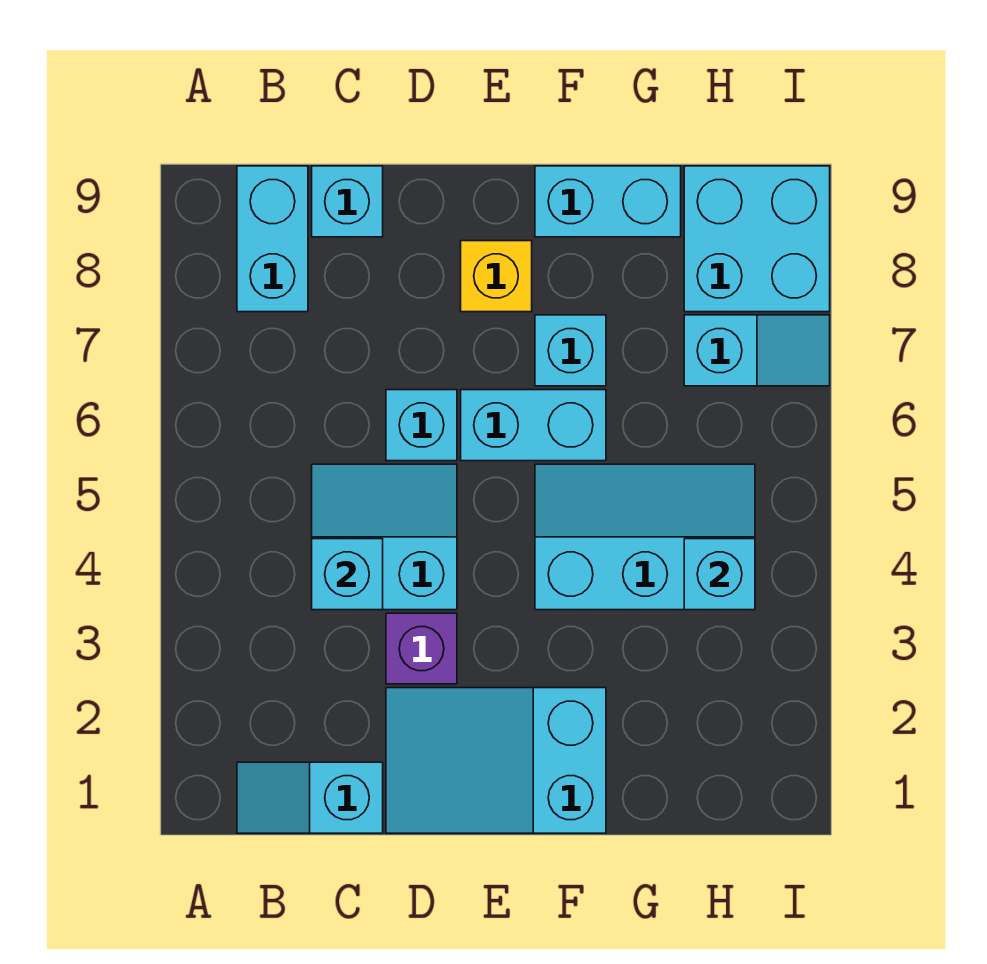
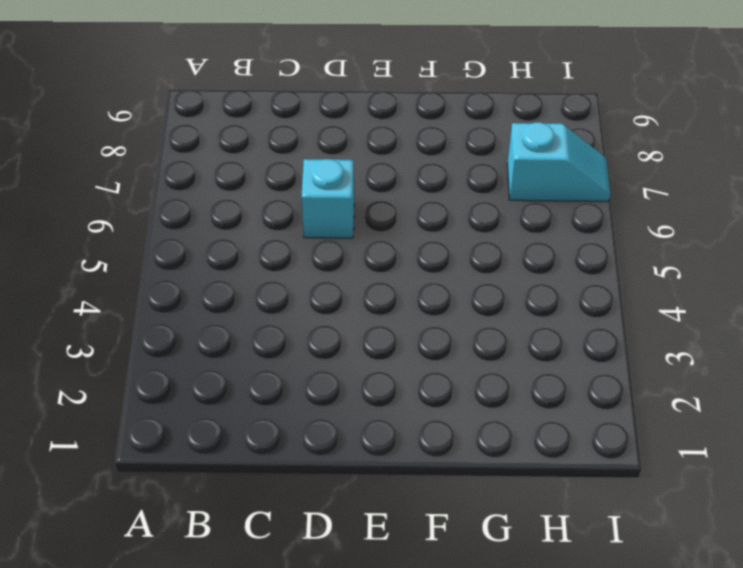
none -> cyan slope B1:C1 level 1 top C
none -> cyan brick B8:B9 level 1
none -> cyan slope C4:D5 level 1 top 4

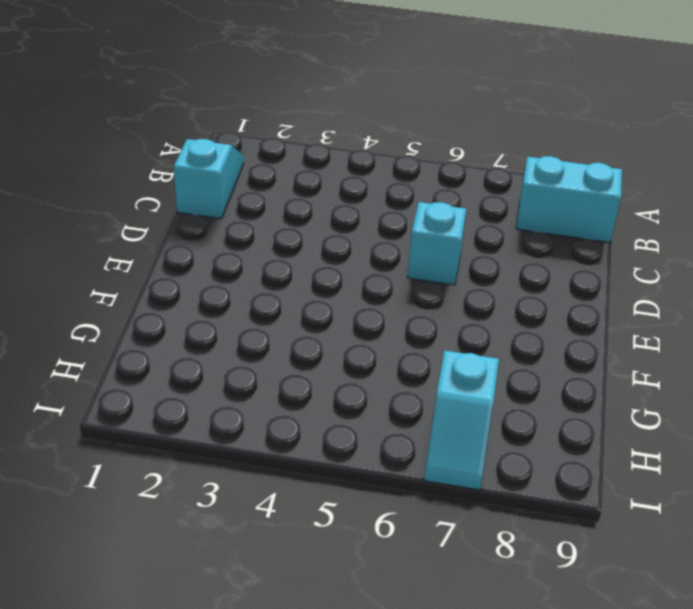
none -> cyan slope C4:D5 level 1 top 4
none -> cyan brick C9 level 1
none -> cyan slope D1:F2 level 1 top F

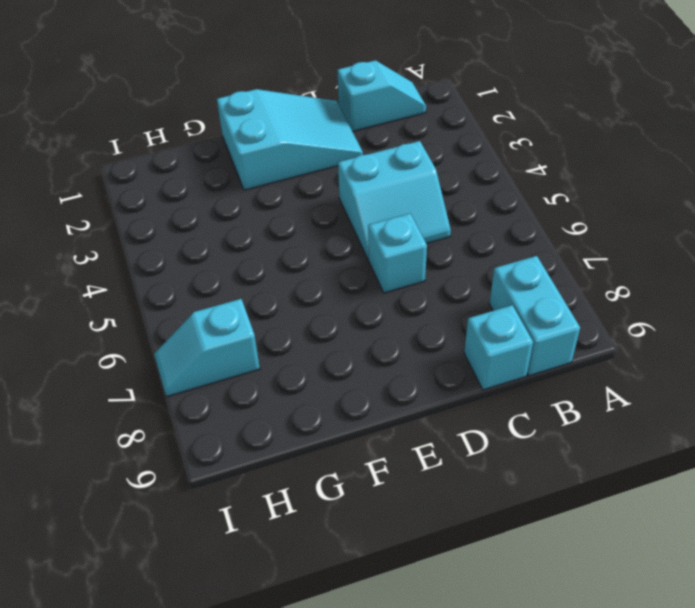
none -> purple brick D3 level 1
none -> cyan brick E6:F6 level 1
none -> yellow brick E8 level 1

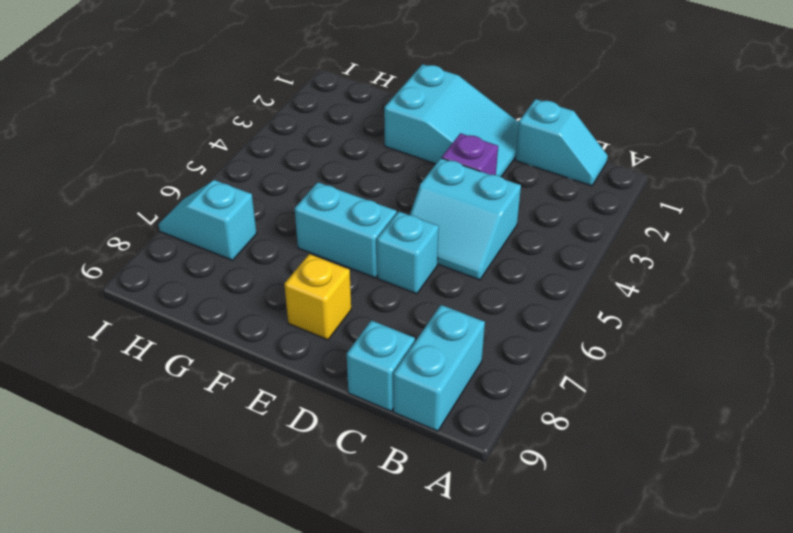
none -> cyan slope F4:H5 level 1 top 4
none -> cyan brick F7 level 1
none -> cyan brick F9:G9 level 1

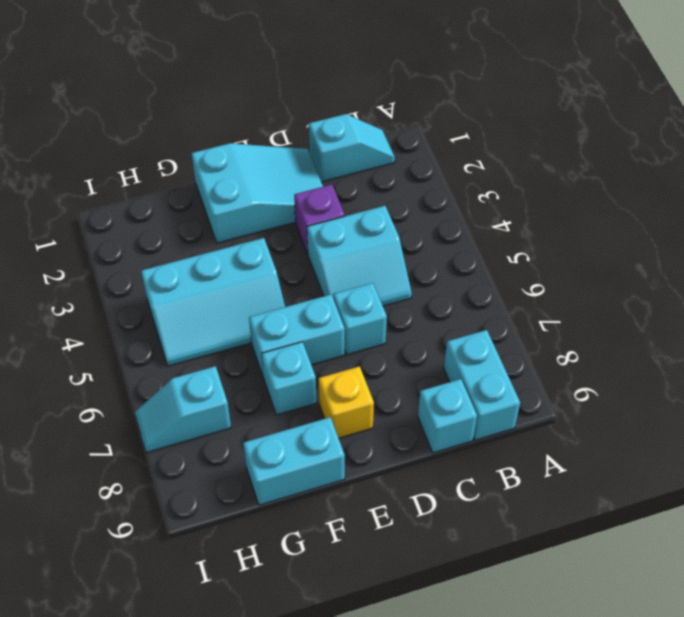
none -> cyan brick H8:I9 level 1
none -> cyan brick C4 level 2
none -> cyan brick H4 level 2

